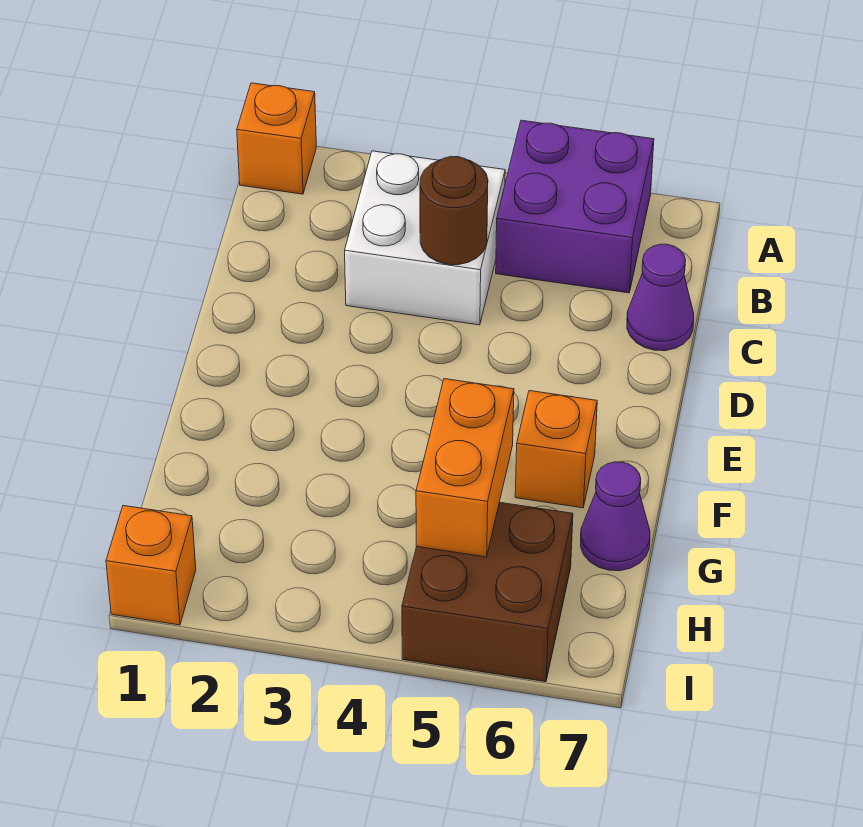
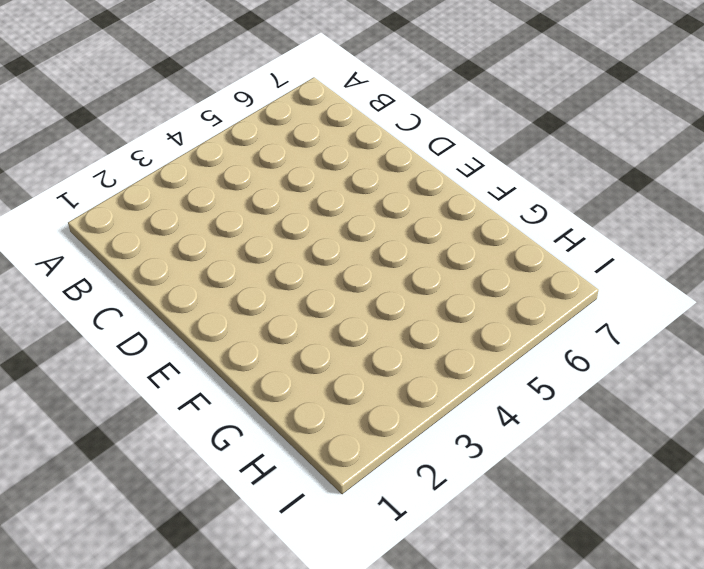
none -> orange brick A1 level 1
none -> purple brick A5:B6 level 1

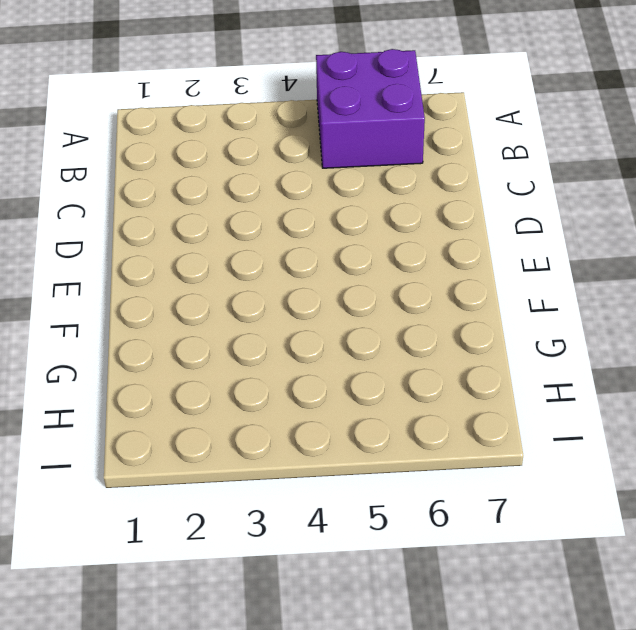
none -> orange brick A1 level 1
none -> white brick B3:C4 level 1

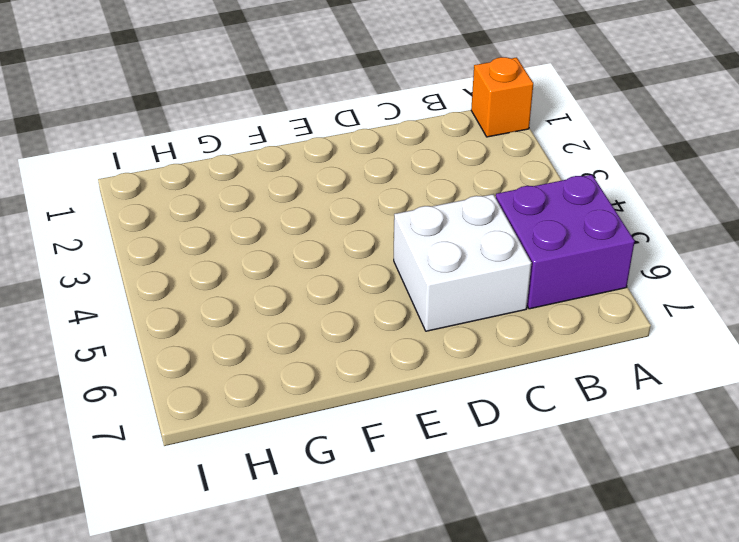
white brick C5:D6 level 1 -> white brick B3:C4 level 1
none -> purple cone C7 level 1
none -> orange brick F6 level 1

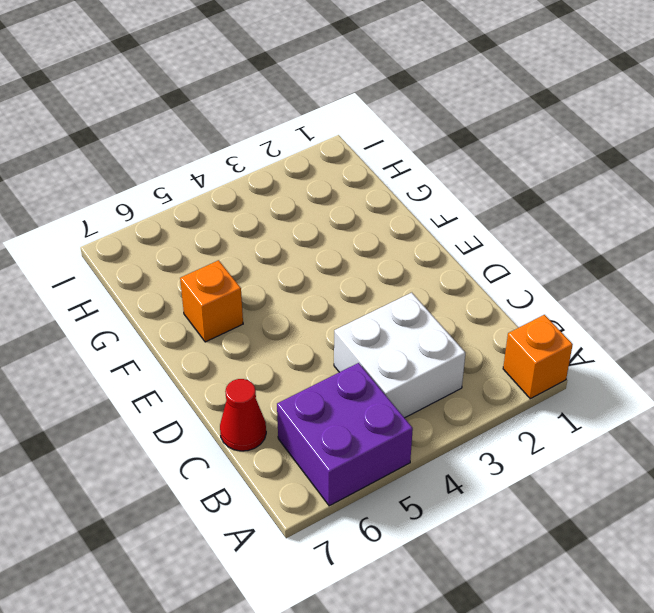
red cone C7 level 1 -> purple cone C7 level 1
none -> purple cone G7 level 1
none -> brown brick H5:I6 level 1

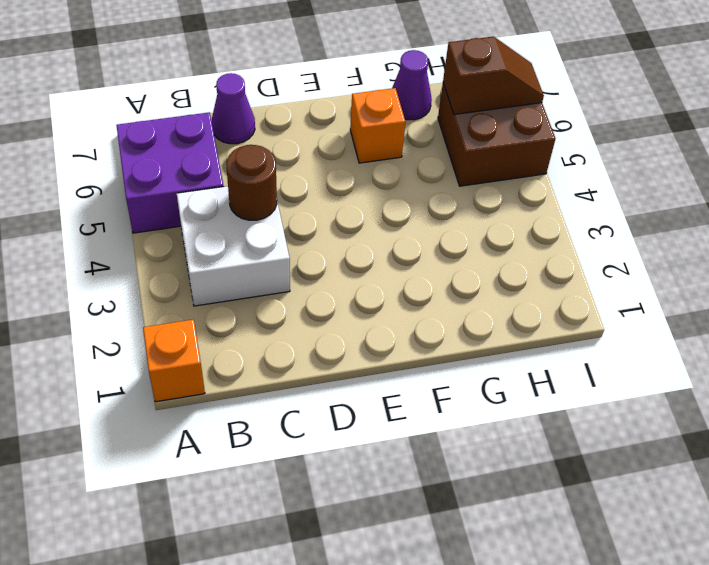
brown slope H6:I6 level 2 top H -> none
none -> orange brick I1 level 1
none -> orange brick G5:H5 level 2

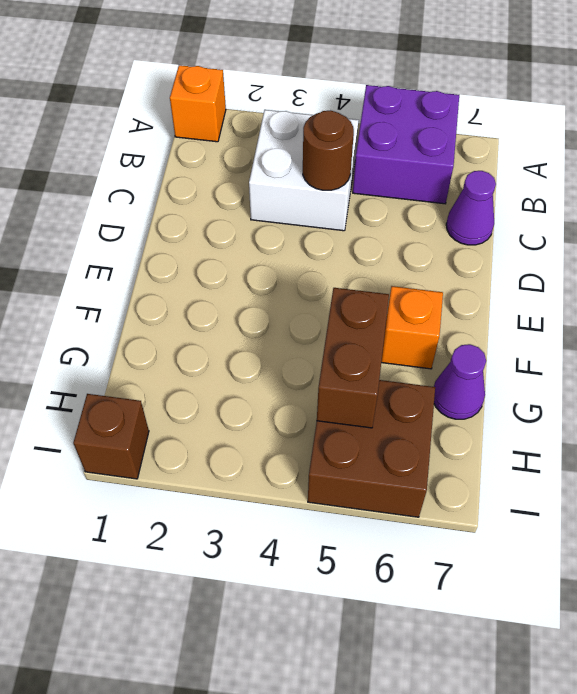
brown brick G5:H5 level 2 -> orange brick G5:H5 level 2
brown brick I1 level 1 -> orange brick I1 level 1

